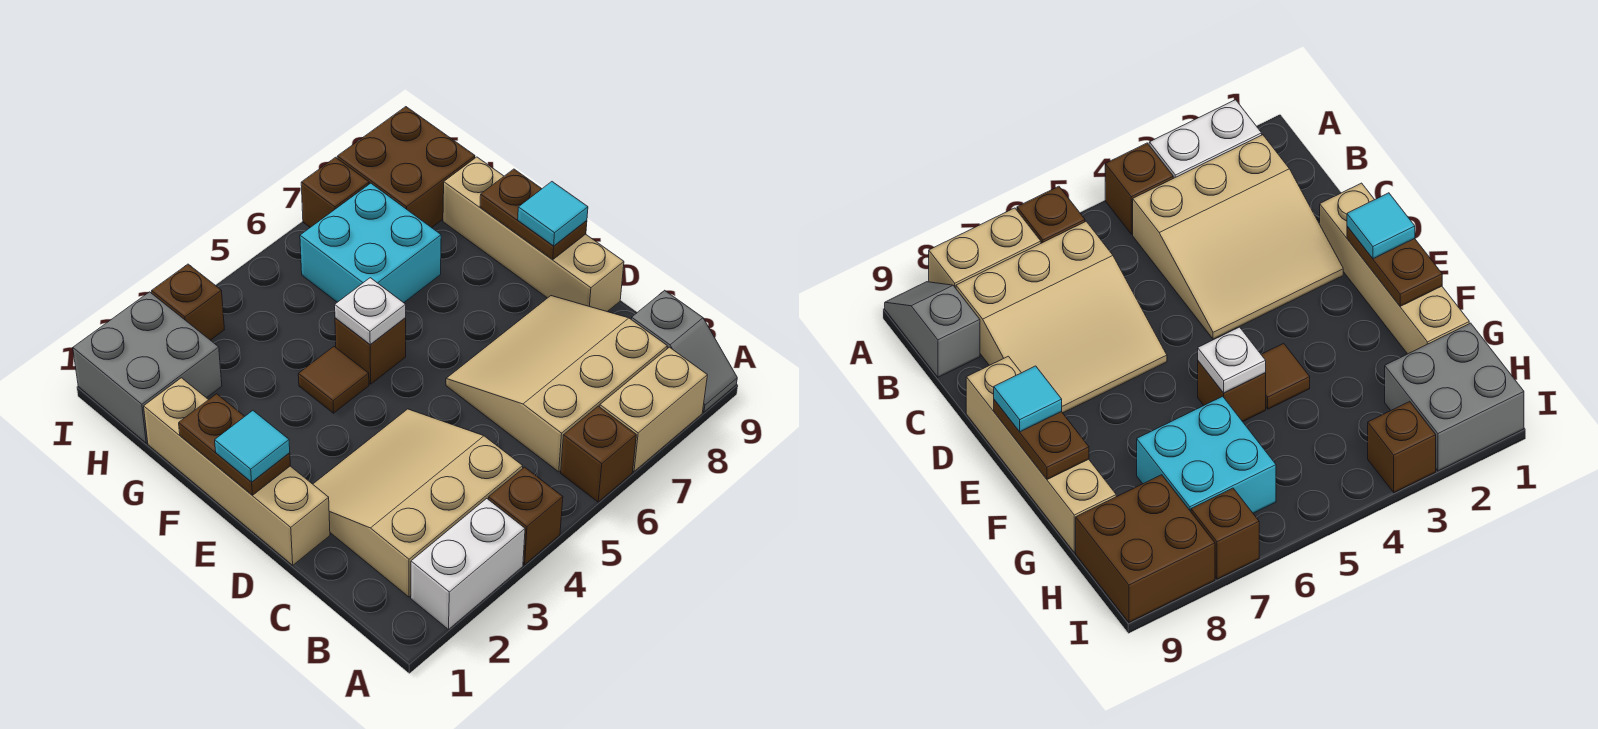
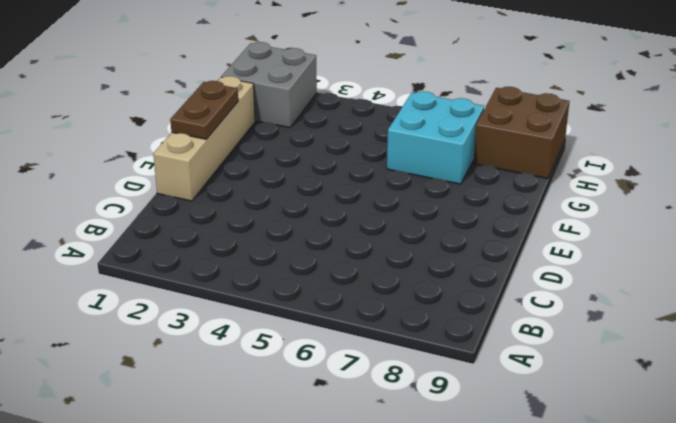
none -> white brick A2:A3 level 1
none -> brown brick A4 level 1
none -> brown brick A6 level 1

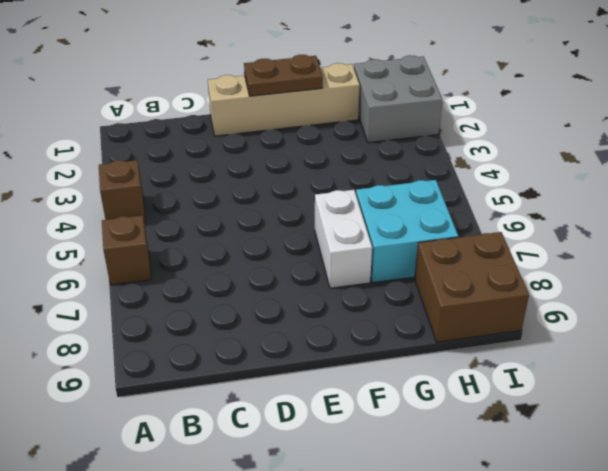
white brick F6:F7 level 1 -> white brick A2:A3 level 1
none -> tan brick A7:A8 level 1
none -> grey slope A9:B9 level 1 top B
none -> tan slope B2:D4 level 1 top B

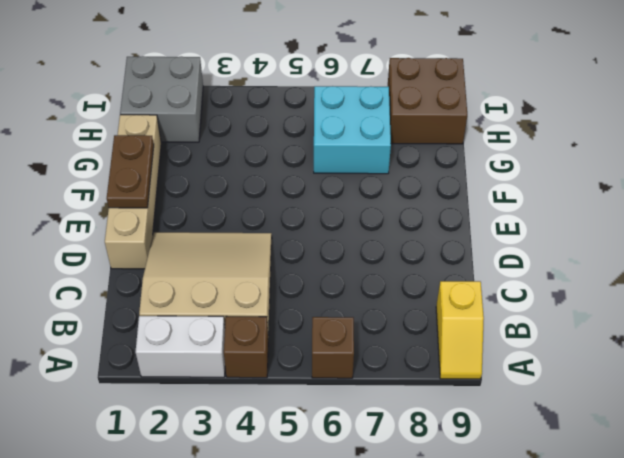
yellow slope A9:B9 level 1 top B -> grey slope A9:B9 level 1 top B
none -> tan brick A7:A8 level 1
none -> tan slope B6:D8 level 1 top B
none -> tan brick D9:G9 level 1

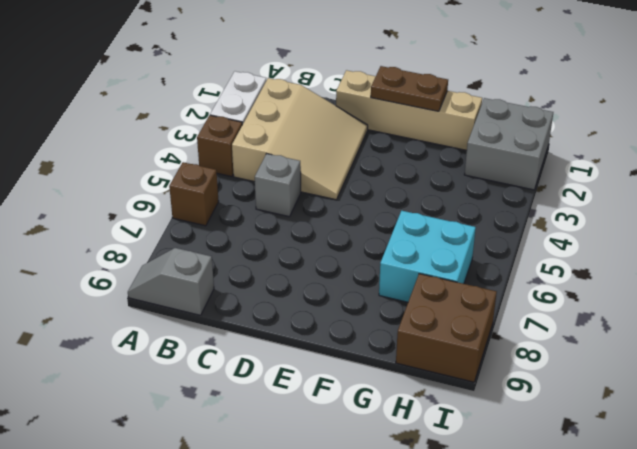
grey brick C5 level 1 -> none
none -> tan brick A7:A8 level 1
none -> tan slope B6:D8 level 1 top B
none -> tan brick D9:G9 level 1

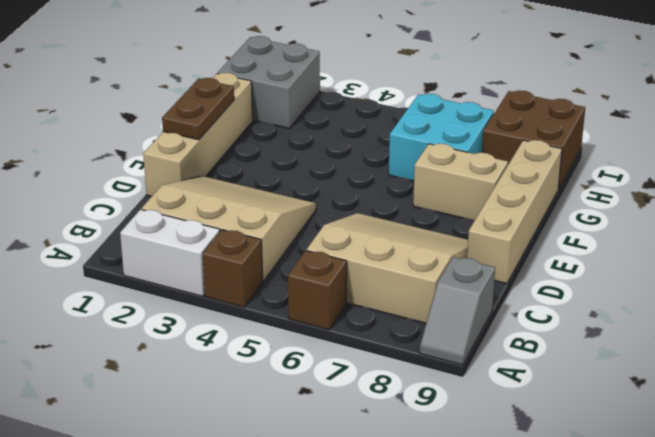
tan brick F7:F8 level 1 -> tan brick A7:A8 level 1
none -> brown tile F4 level 1
none -> brown brick F5 level 1
none -> brown brick I3 level 1

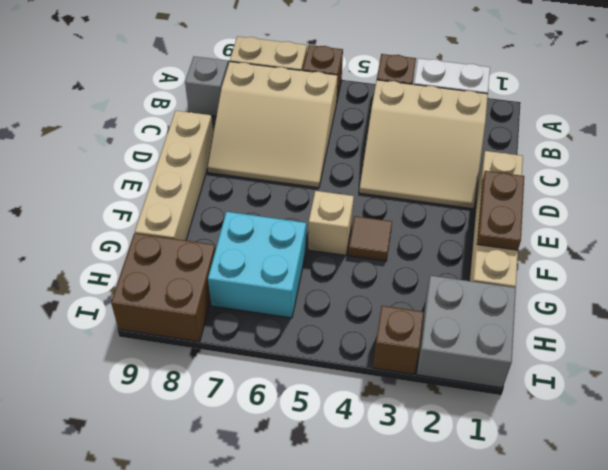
tan brick F5 level 1 -> brown brick F5 level 1
none -> brown brick I7 level 1
none -> brown plate E9:F9 level 2
none -> white plate F5 level 2

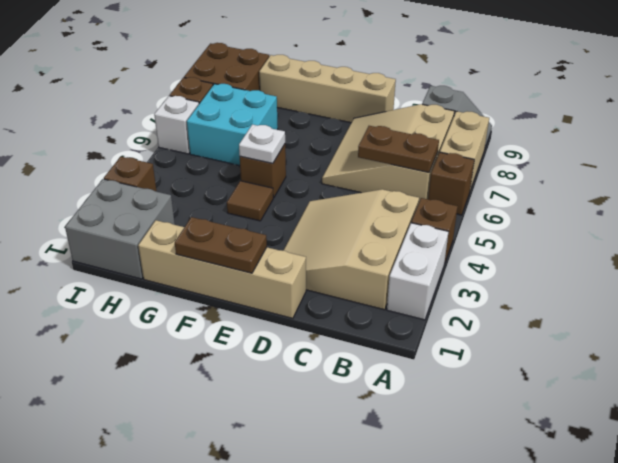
brown plate B6:C6 level 2 -> brown plate E9:F9 level 2
white brick I6 level 1 -> none
none -> cyan tile E1 level 3
none -> cyan tile E9 level 3

